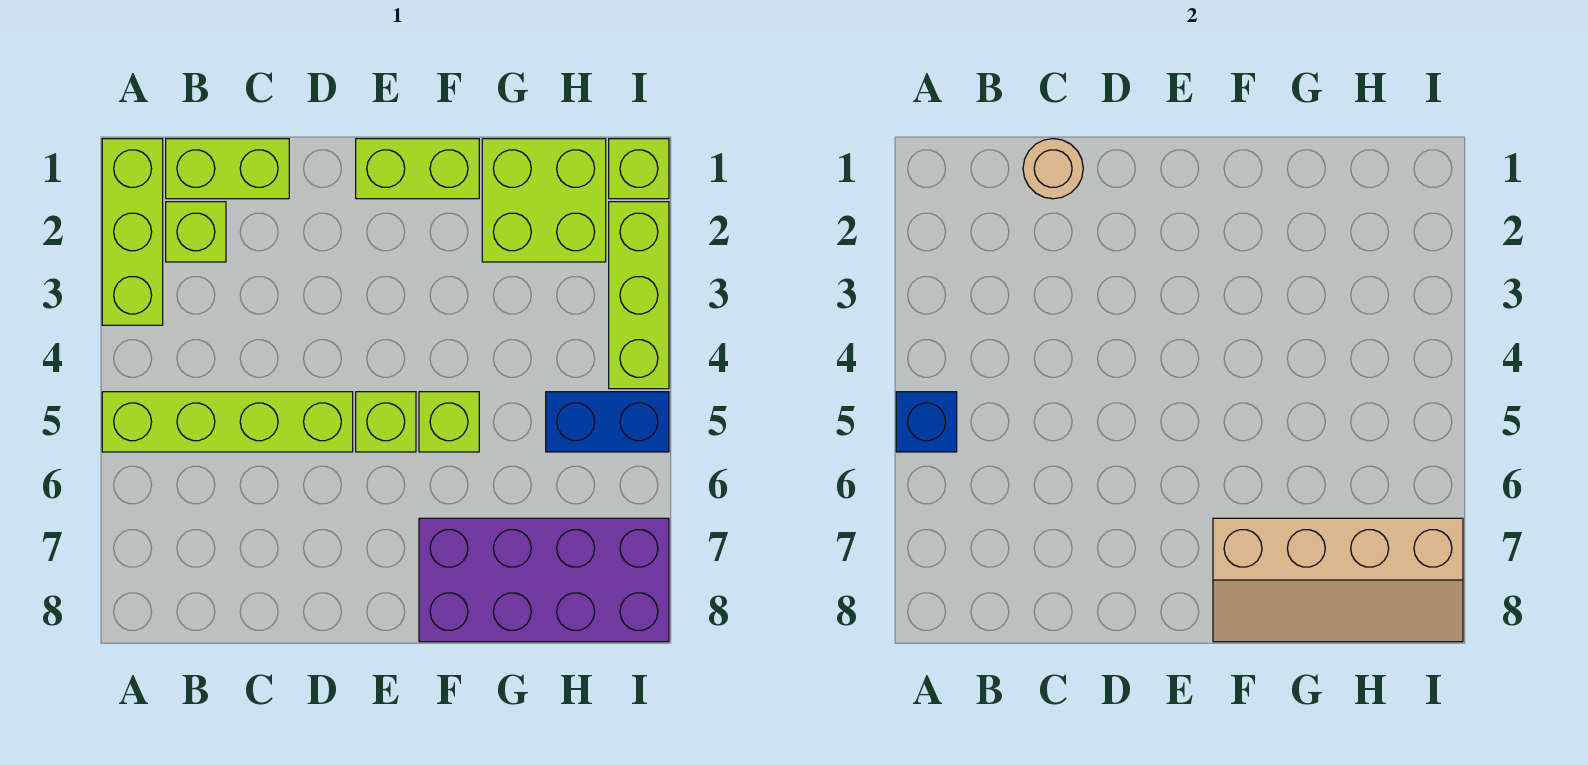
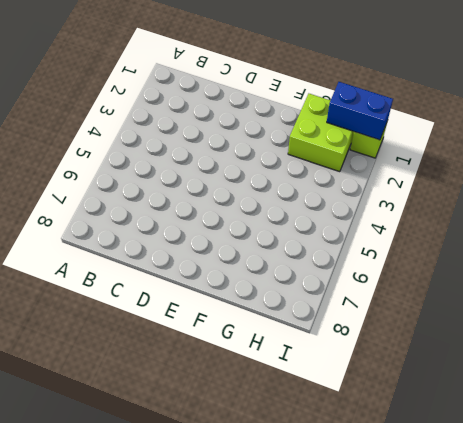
blue brick H1:I1 level 2 -> blue brick H5:I5 level 1
none -> lime brick A1:A3 level 1
none -> lime brick A5:D5 level 1
none -> lime brick B1:C1 level 1

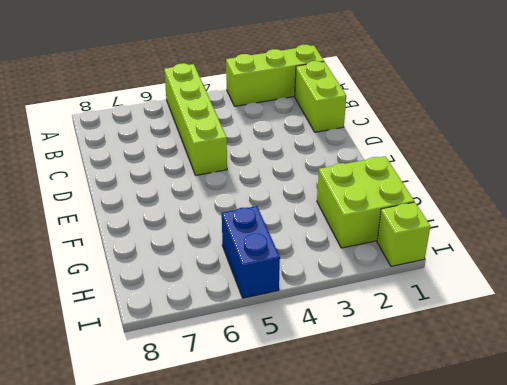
none -> lime brick B2 level 1
none -> lime brick E1:F1 level 1
none -> lime brick E5 level 1

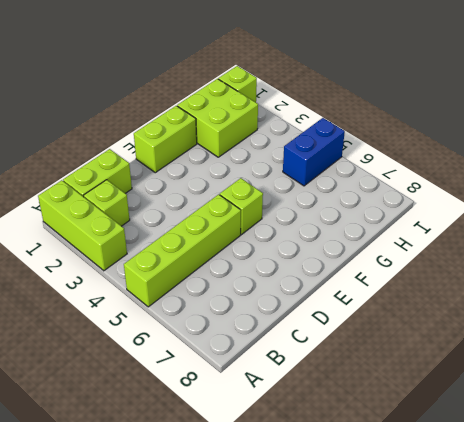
none -> lime brick F5 level 1
none -> purple brick F7:I8 level 1
none -> lime brick I2:I4 level 1

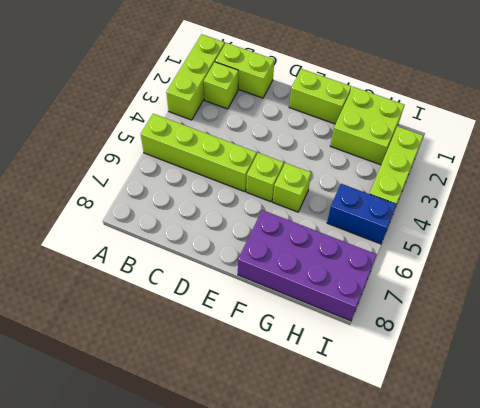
none -> lime brick I1 level 1
none -> blue brick A5 level 2
none -> tan round brick C1 level 2

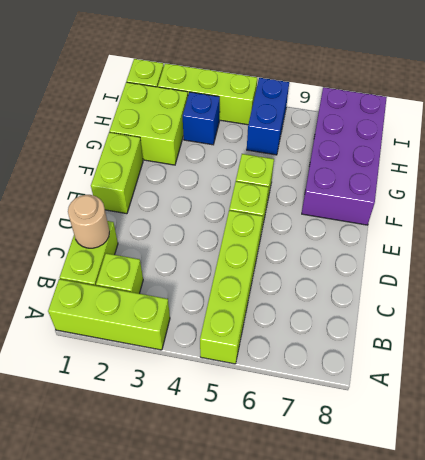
blue brick H3 level 1 -> blue brick A5 level 2
none -> tan slope F7:I8 level 2 top 7

